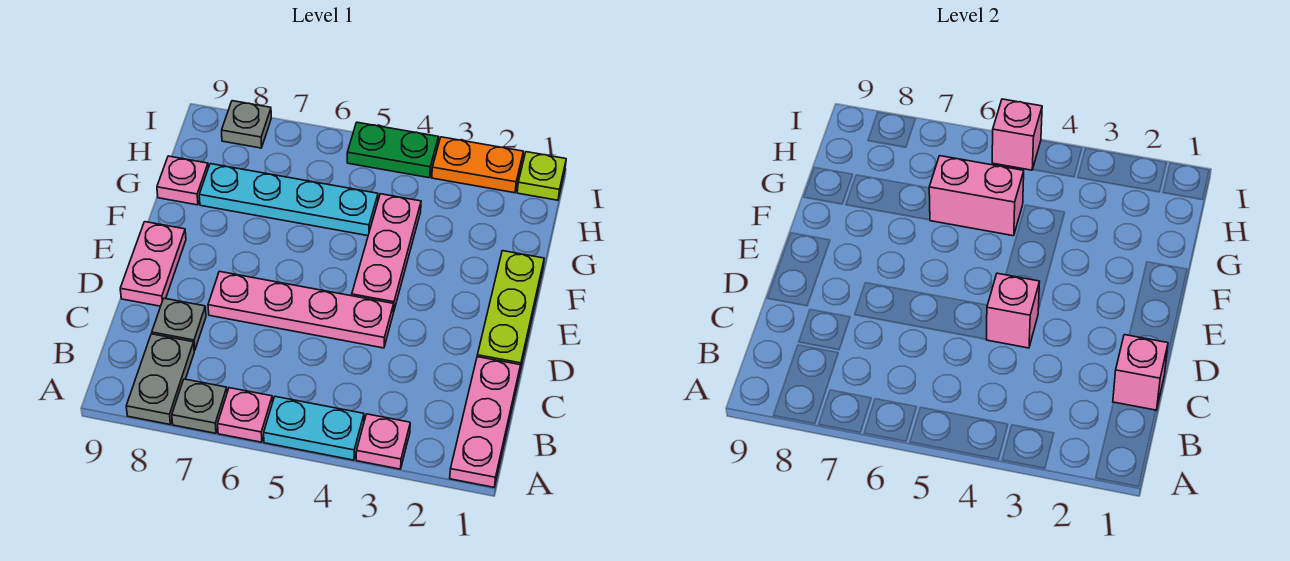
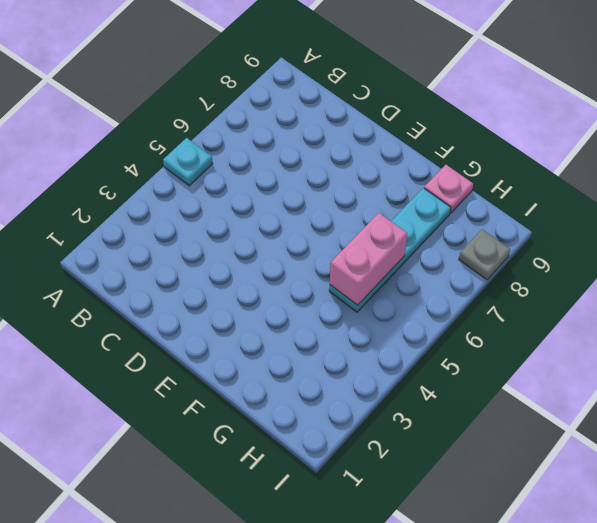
cyan plate A5 level 1 -> cyan plate A4:A5 level 1
none -> pink plate A1:C1 level 1
none -> pink plate A3 level 1
none -> pink plate A6 level 1

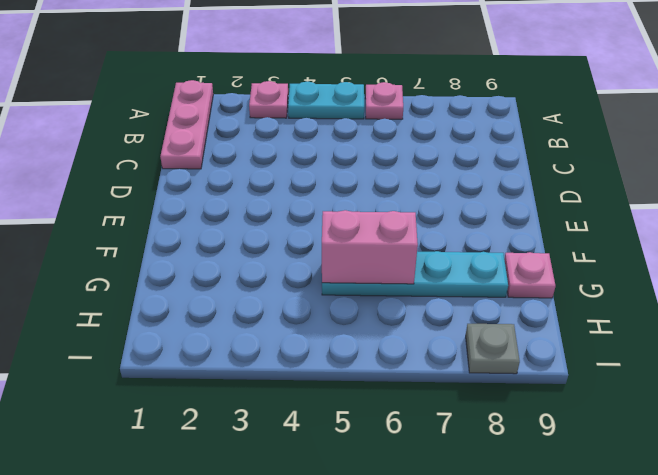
none -> grey plate A7 level 1
none -> grey plate A8:B8 level 1
none -> grey plate C8 level 1

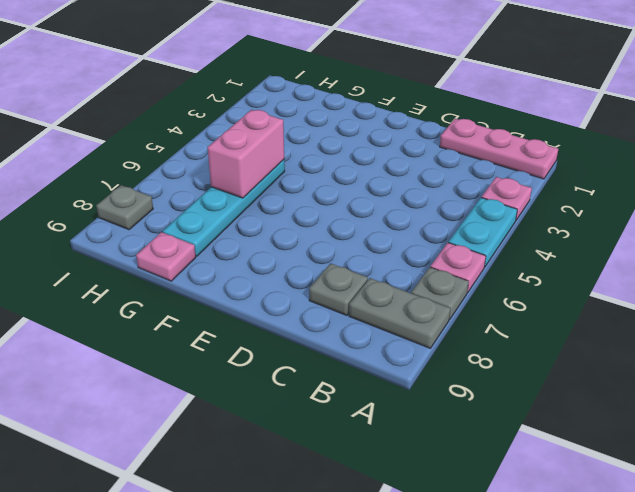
none -> lime plate D1:F1 level 1
none -> pink plate D4:D7 level 1
none -> pink plate D9:E9 level 1

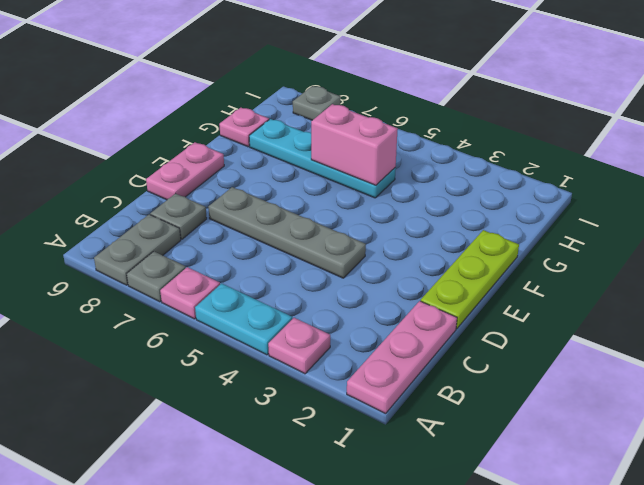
grey plate D4:D7 level 1 -> pink plate D4:D7 level 1
none -> pink plate E4:G4 level 1
none -> lime plate I1 level 1
none -> orange plate I2:I3 level 1

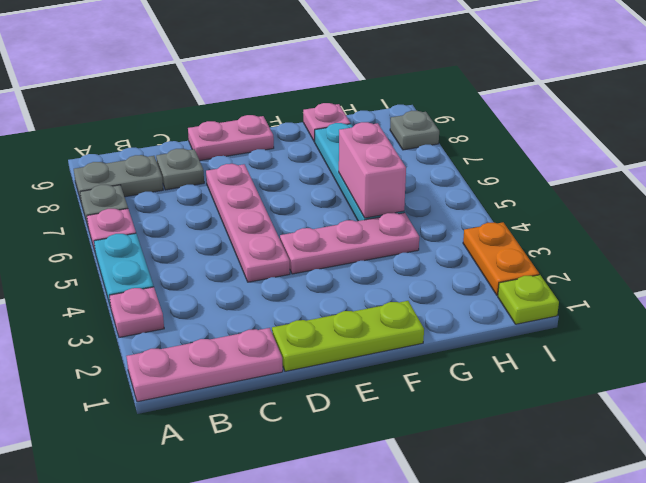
none -> green plate I4:I5 level 1
none -> pink brick C1 level 2
none -> pink brick D4 level 2

